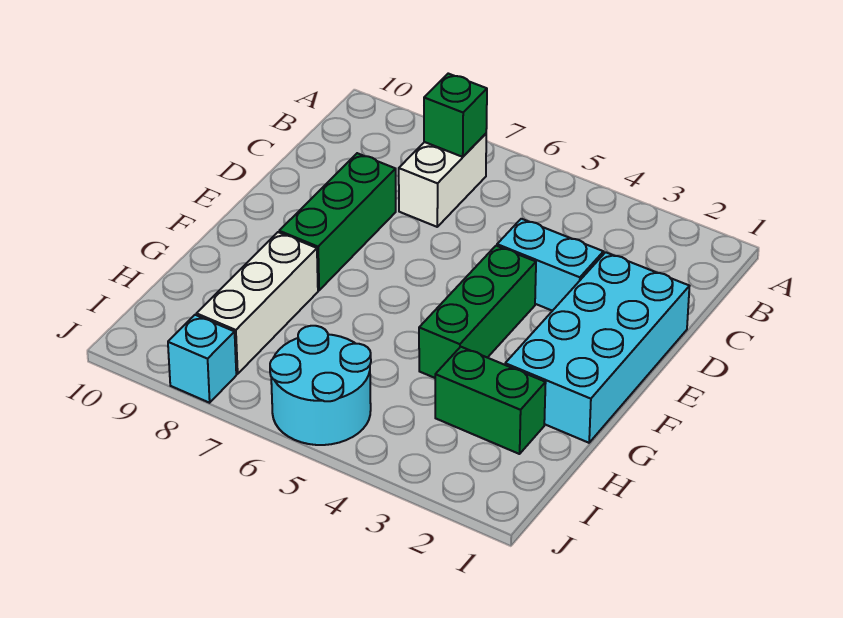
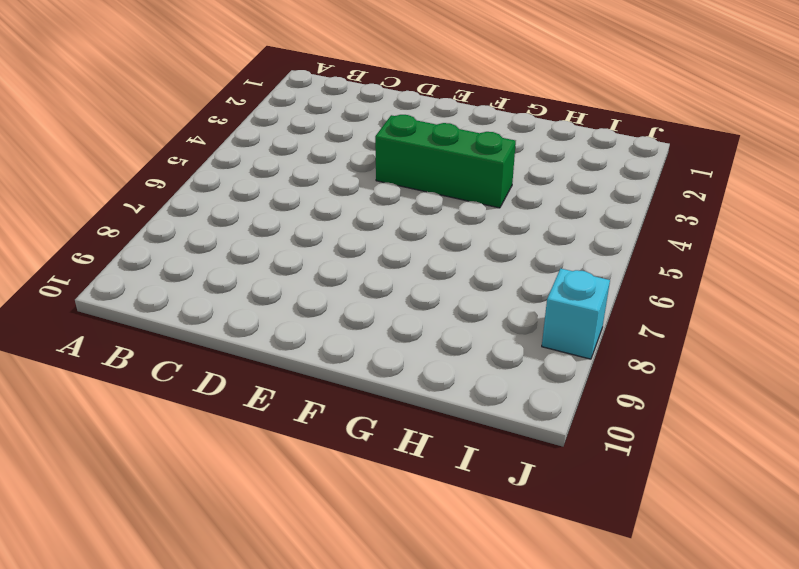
none -> white brick B7:C7 level 1
none -> cyan brick D1:G2 level 1

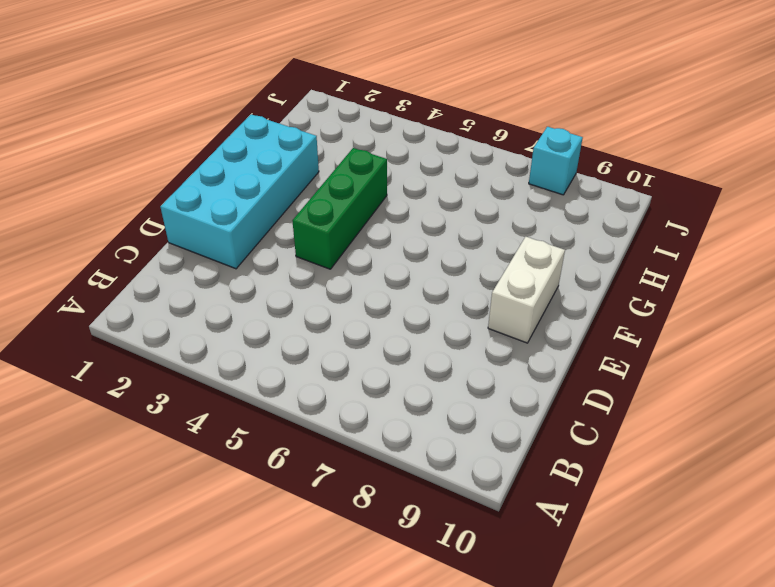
white brick E9:F9 level 1 -> white brick B7:C7 level 1
none -> cyan brick D3:D4 level 1
none -> green brick D8:F8 level 1

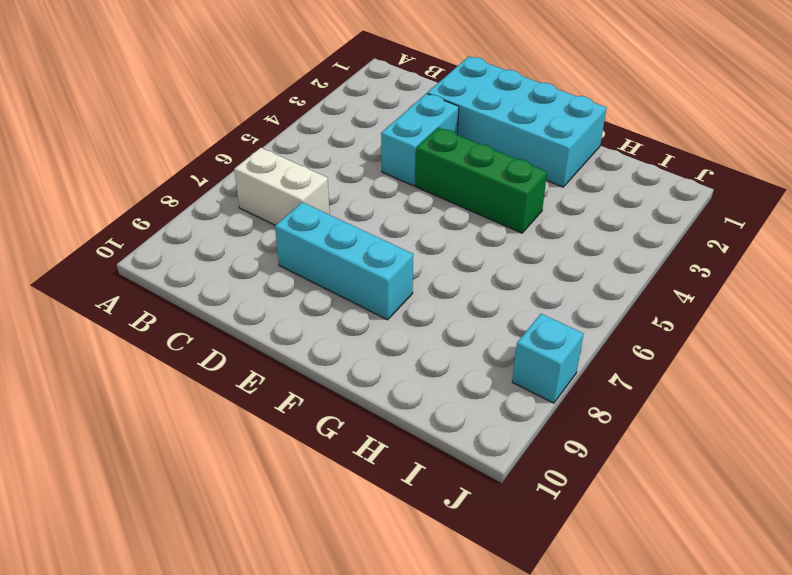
cyan brick D8:F8 level 1 -> green brick D8:F8 level 1
none -> white brick G8:I8 level 1
none -> green brick H2:H3 level 1

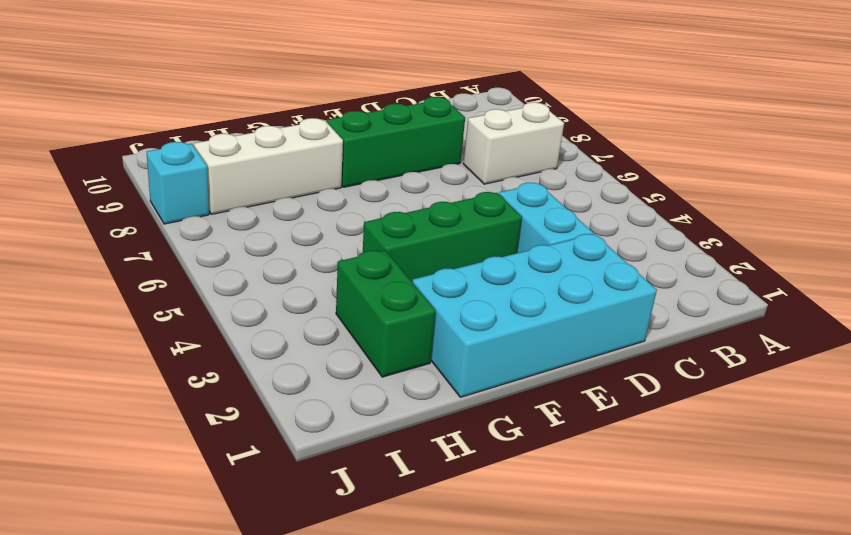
none -> cyan round brick I5:J6 level 1
none -> green brick B7 level 2

